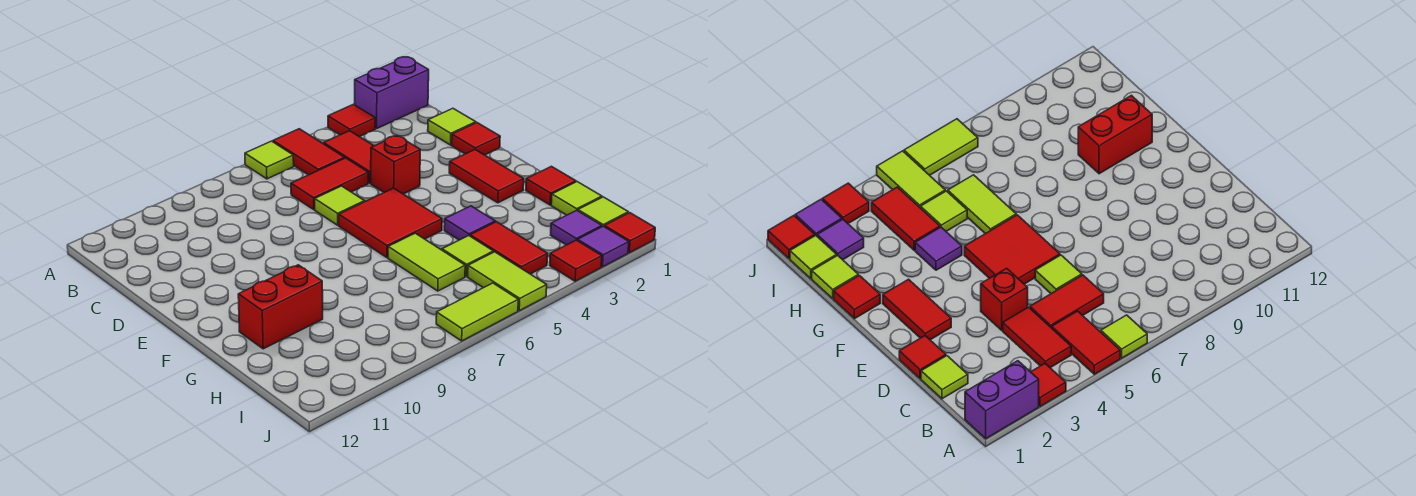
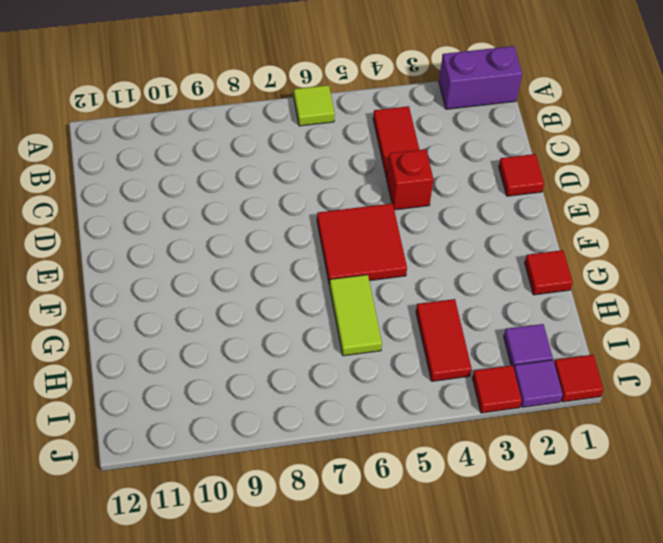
none -> red tile A3 level 1
none -> red tile A5:B5 level 1
none -> lime tile C1 level 1

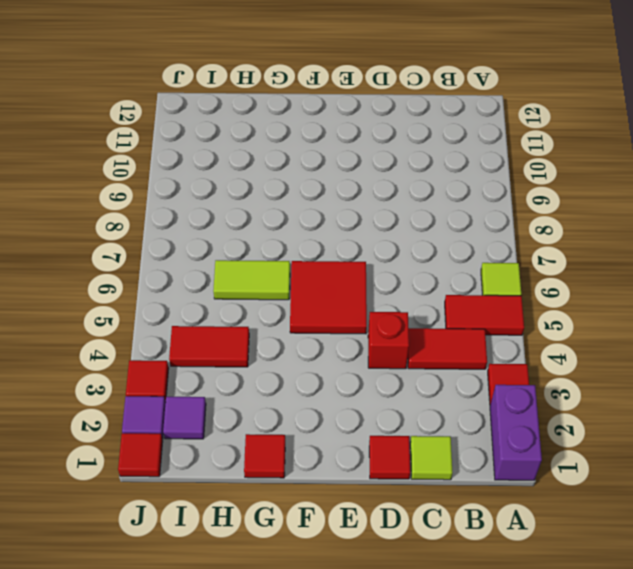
none -> red tile C5:C6 level 1
none -> lime tile D6 level 1
none -> red tile E2:F2 level 1

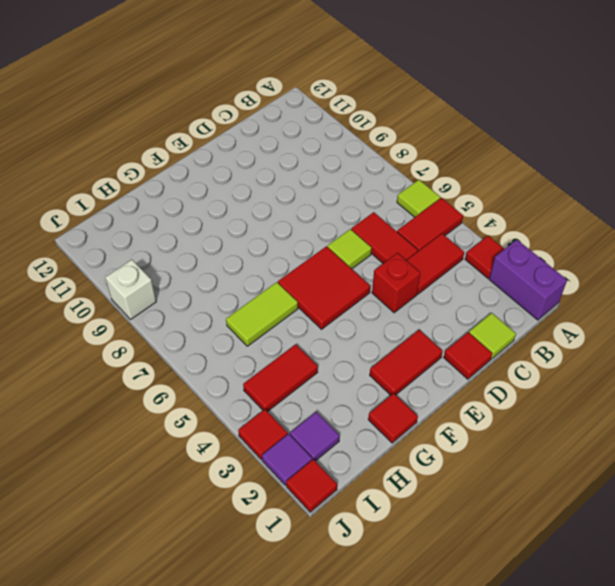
white brick J9 level 1 -> none
none -> purple tile G4 level 1
none -> red brick G10:G11 level 1
none -> lime tile H1 level 1

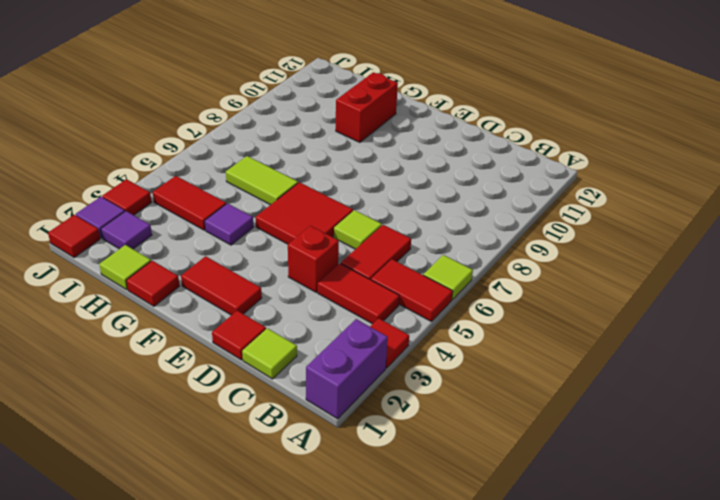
none -> lime tile H5 level 1
none -> lime tile I1 level 1
none -> lime tile I5:J5 level 1

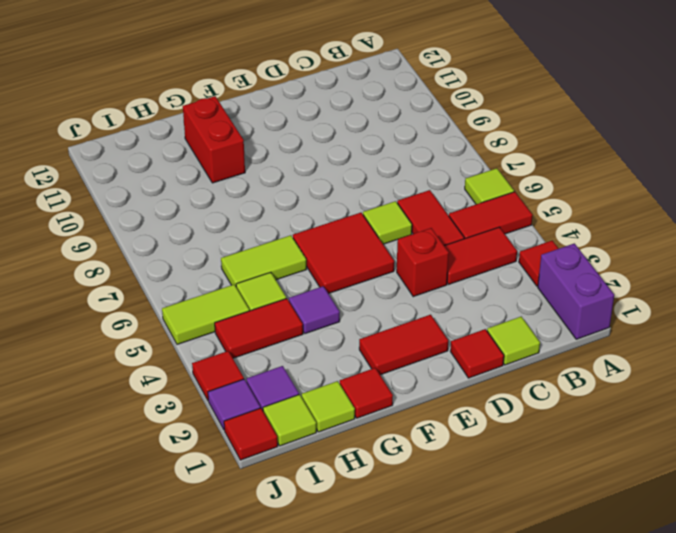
none -> lime tile J6:J7 level 1

